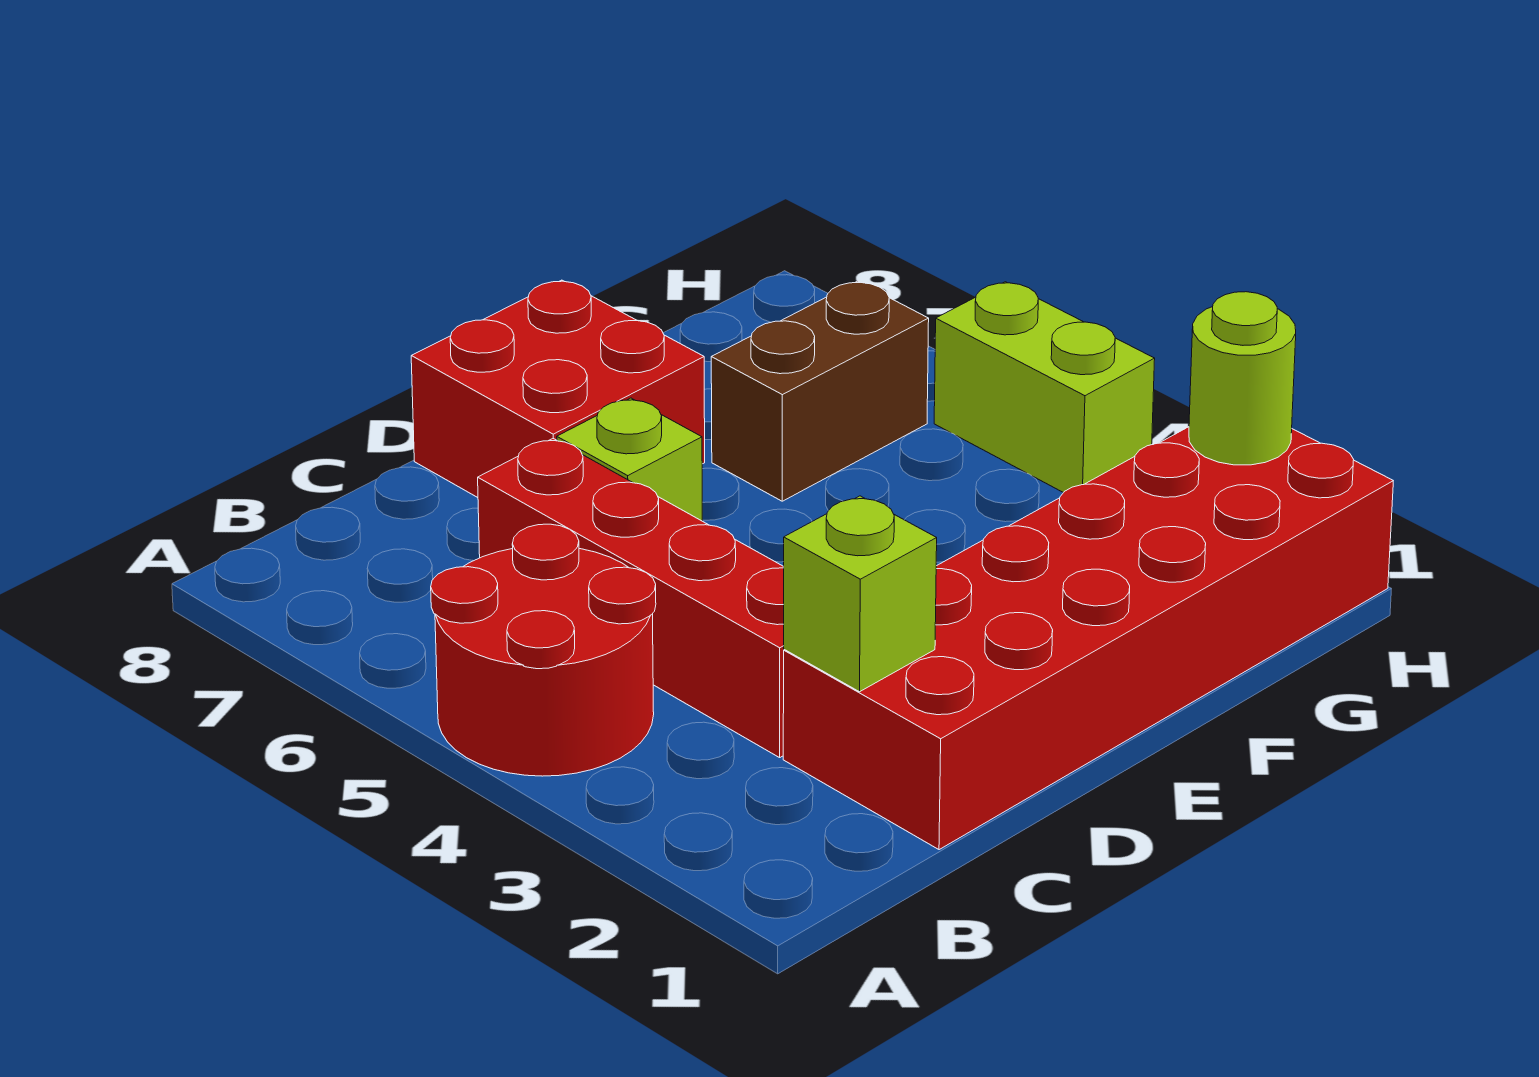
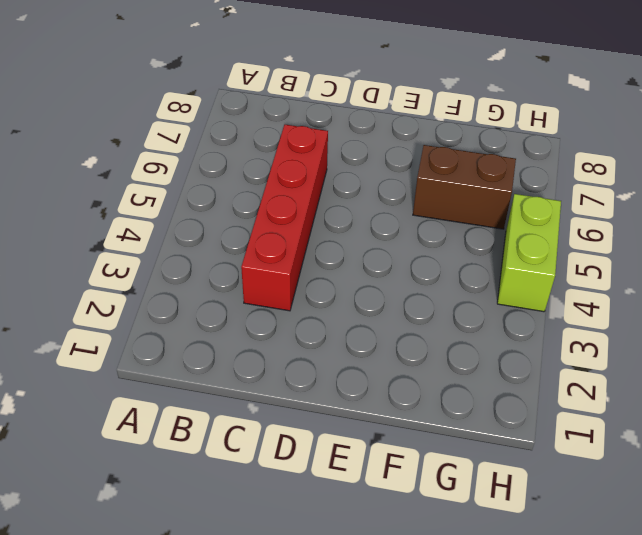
none -> red round brick A4:B5 level 1
none -> red brick C1:H2 level 1

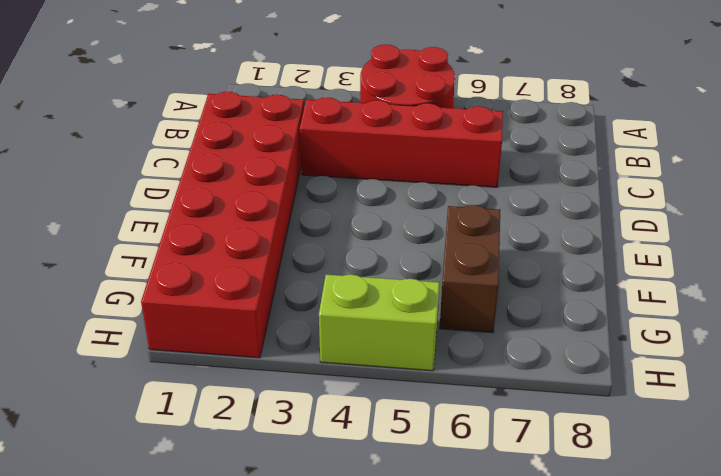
none -> lime brick D6 level 1
none -> red brick D7:E8 level 1

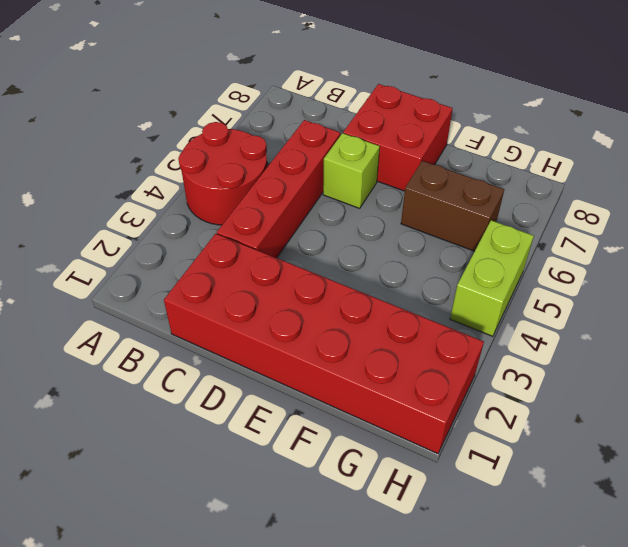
none -> lime brick C2 level 2
none -> lime round brick H2 level 2

